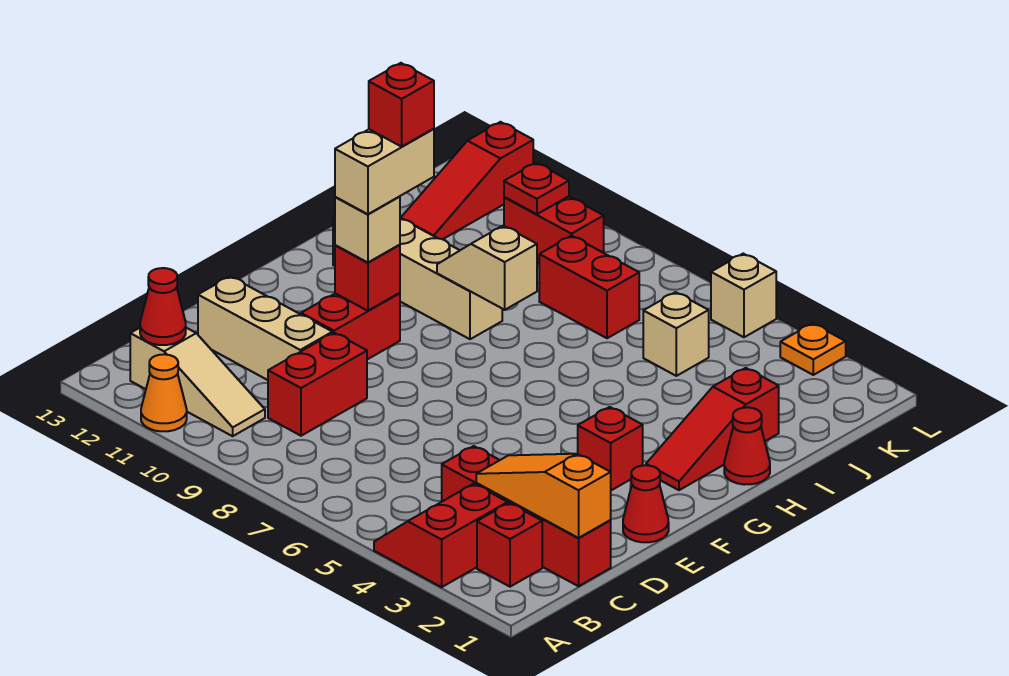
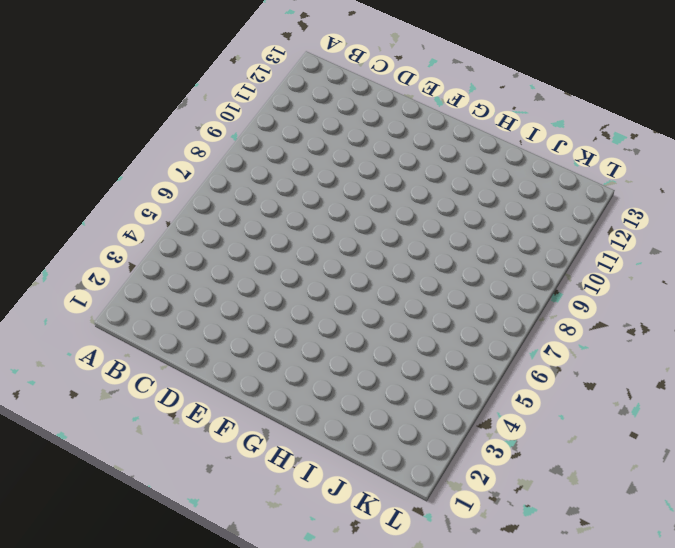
none -> red slope A3:B4 level 1 top 3
none -> orange cone A11 level 1
none -> red brick B2 level 1

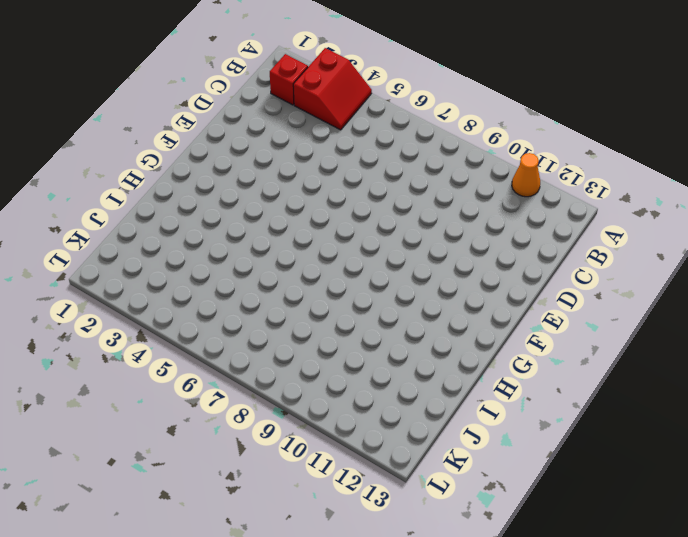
none -> tan slope B10:B12 level 1 top 12
none -> red brick C1:C4 level 1
none -> red brick C9:D9 level 1

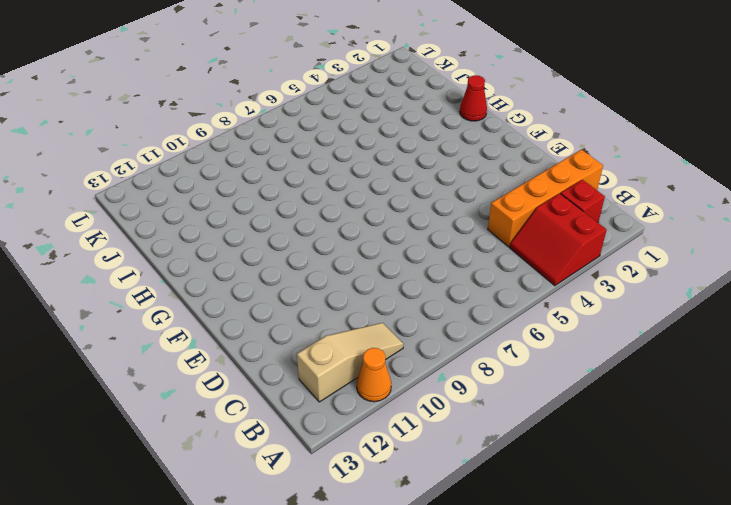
orange brick C1:C4 level 1 -> red brick C1:C4 level 1
none -> red brick C9:D9 level 1
none -> tan brick D10:D12 level 1
none -> red cone E1 level 1

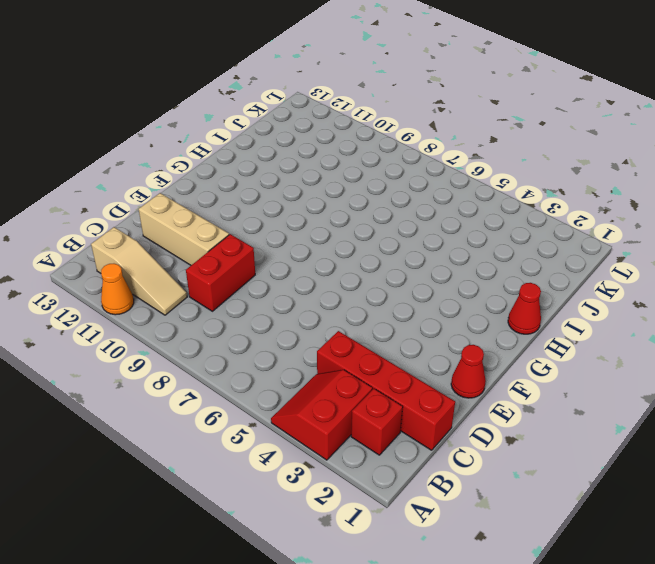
none -> red brick E10:F10 level 1
none -> red brick F3 level 1
none -> red slope G2:I2 level 1 top I

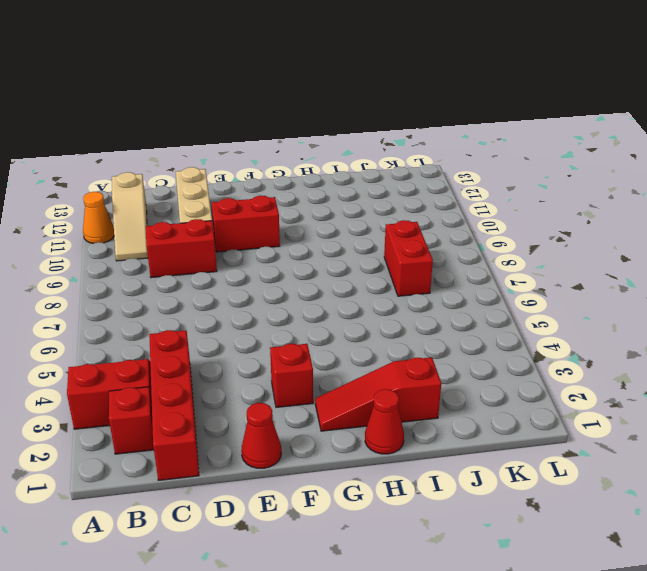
none -> tan brick H9:H12 level 1
none -> tan brick J5 level 1
none -> red slope J12:L12 level 1 top L

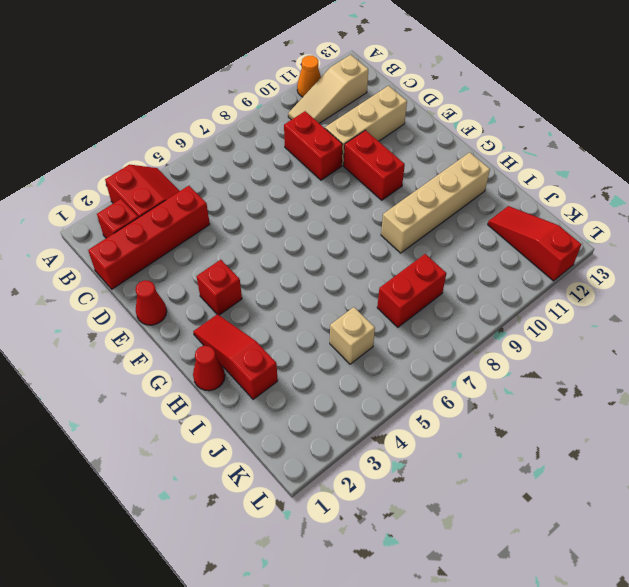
none -> red brick K9:K10 level 1
none -> orange plate L3 level 1
none -> tan brick L5 level 1

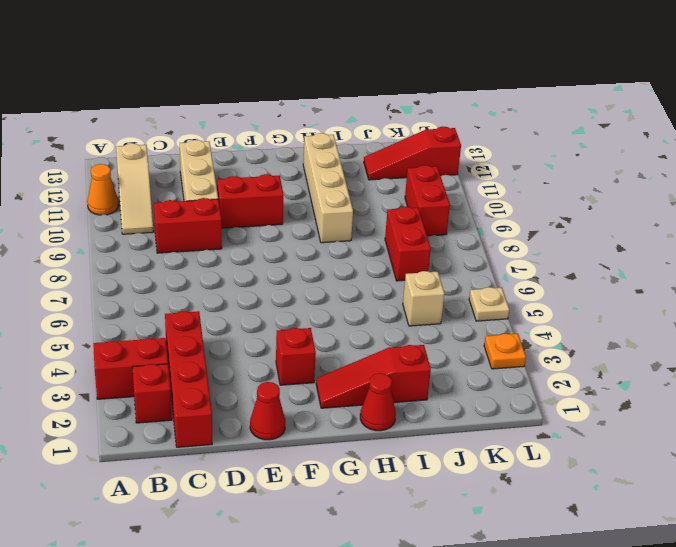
tan plate L5 level 1 -> tan brick L5 level 1
none -> red cone B12 level 2
none -> orange slope C1:C3 level 2 top 1
none -> red brick F10 level 2

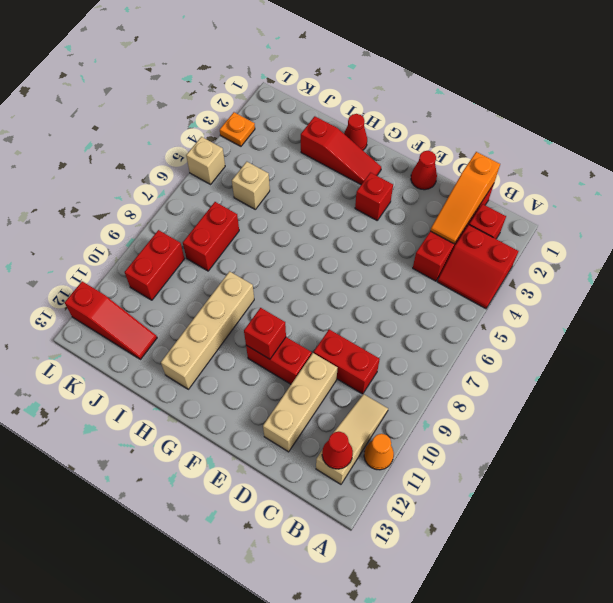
none -> tan slope H8:H9 level 2 top 8
none -> red plate K10 level 2
none -> tan brick F10 level 3

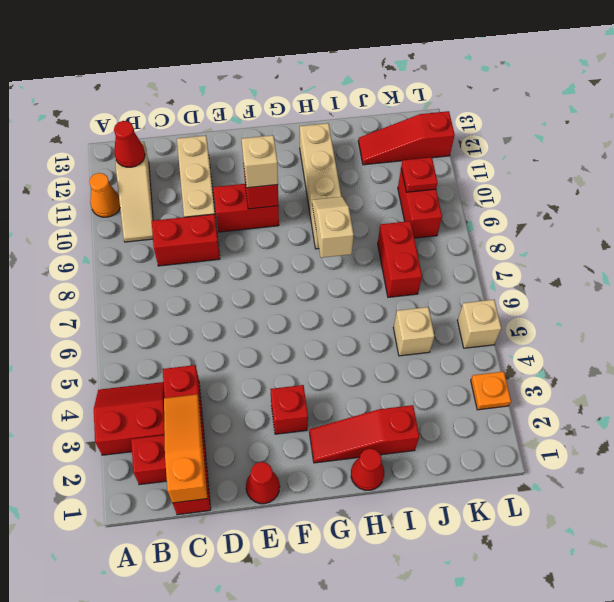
none -> tan brick F10:G10 level 4
none -> red brick G10 level 5

